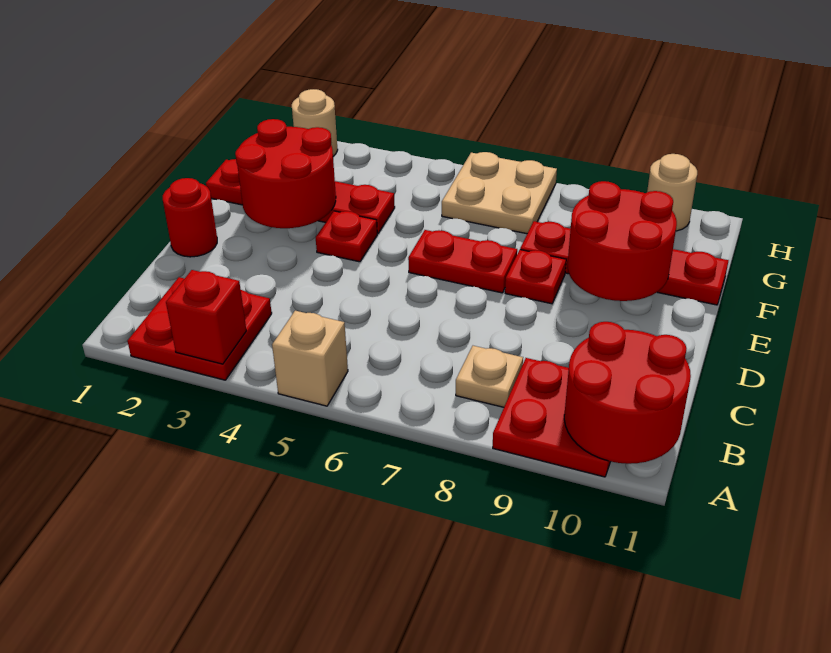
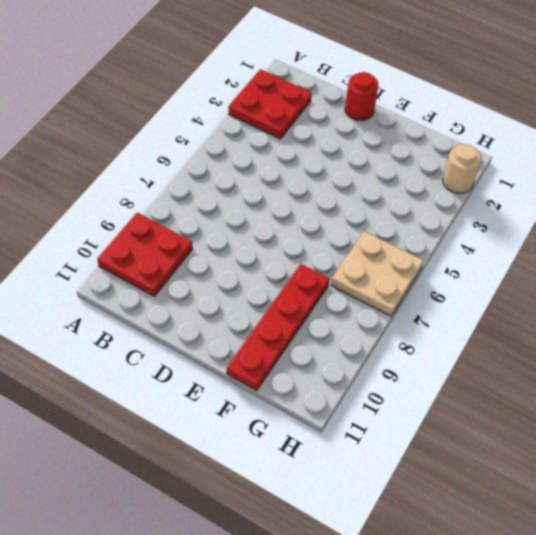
none -> tan brick A5 level 1
none -> tan plate B8 level 1
none -> red plate E4 level 1

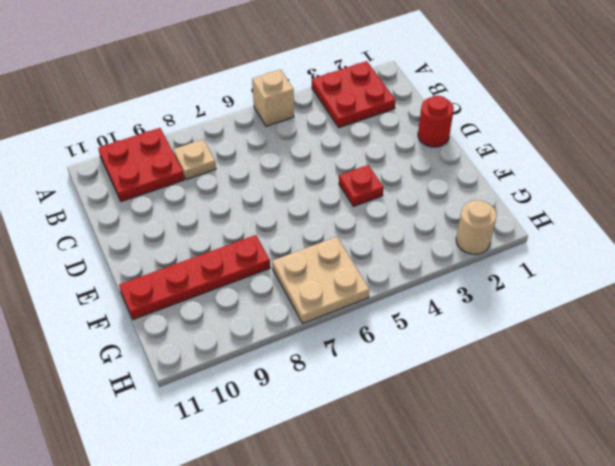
none -> red plate E6:E7 level 1
none -> red plate E8 level 1
none -> red plate F1:F4 level 1

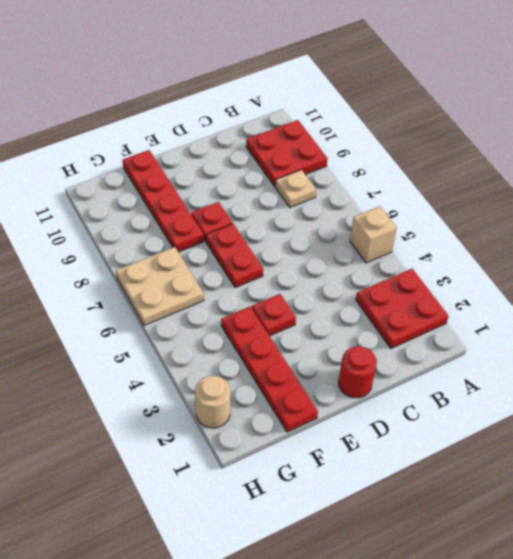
none -> tan round brick H10 level 1
none -> red brick A3 level 2
none -> red round brick A10:B11 level 2

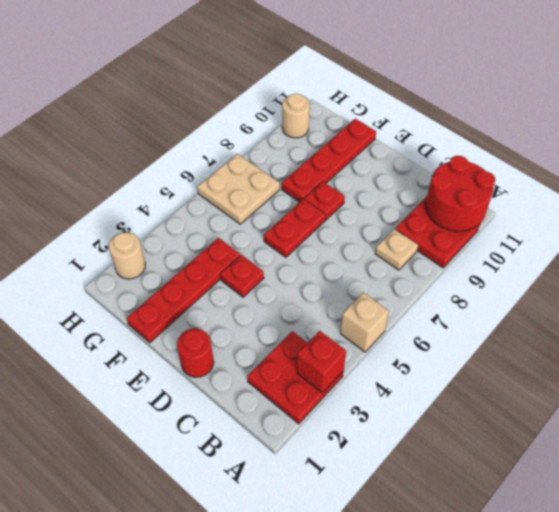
none -> red round brick E2:F3 level 2
none -> red round brick E9:F10 level 2

